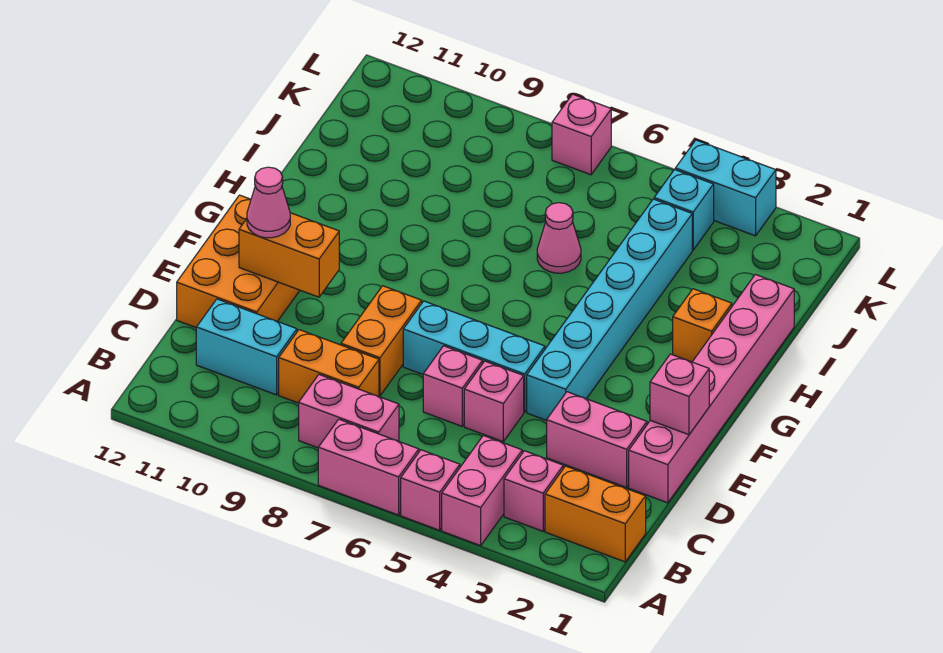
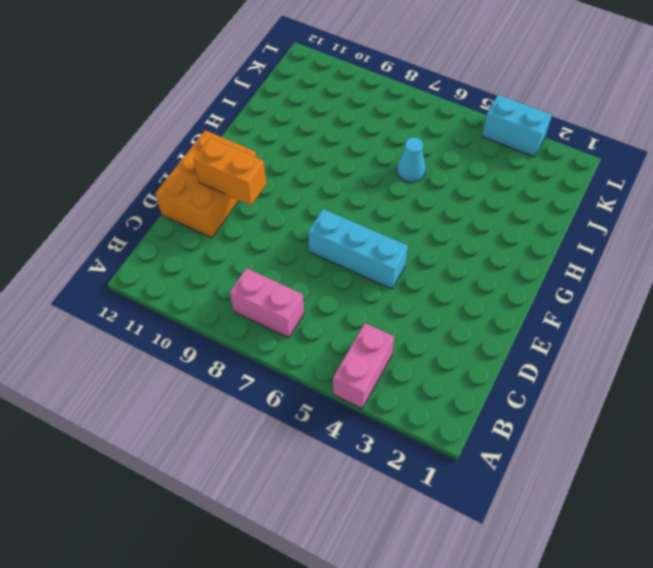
cyan cone I6 level 1 -> pink cone I6 level 1
none -> pink brick A5 level 1
none -> pink brick A6:A7 level 1
none -> orange brick B1:B2 level 1

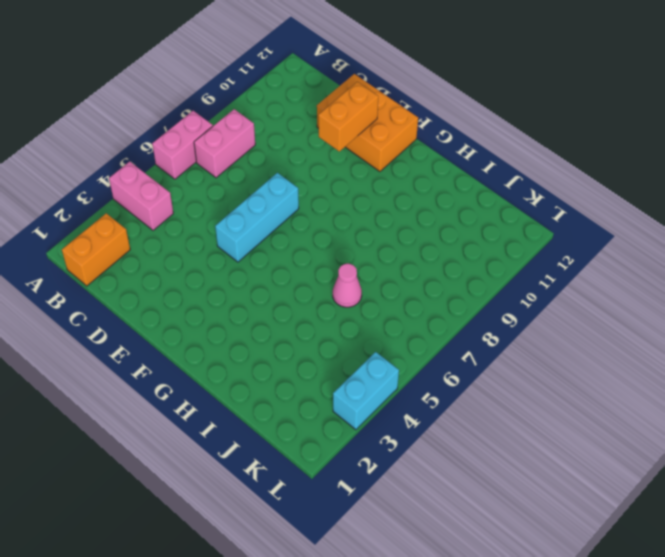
none -> pink brick A5 level 1
none -> pink brick B3 level 1
none -> orange brick C8:C9 level 1

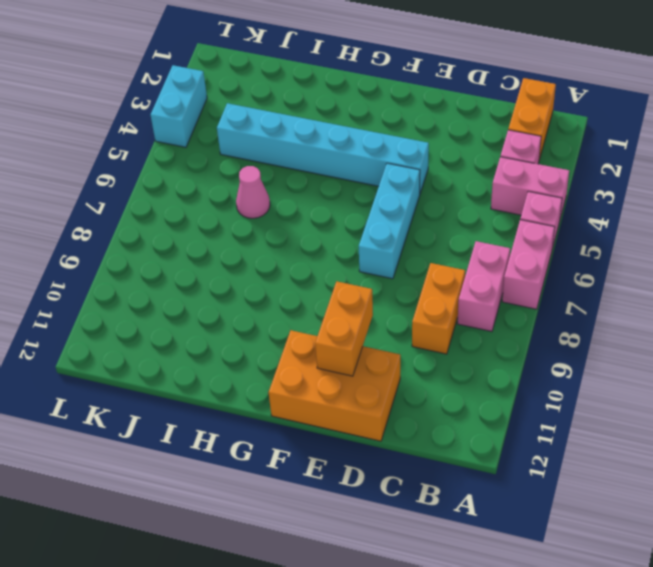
none -> cyan brick C10:C11 level 1
none -> pink brick D1:I1 level 1
none -> pink brick D2:D3 level 1

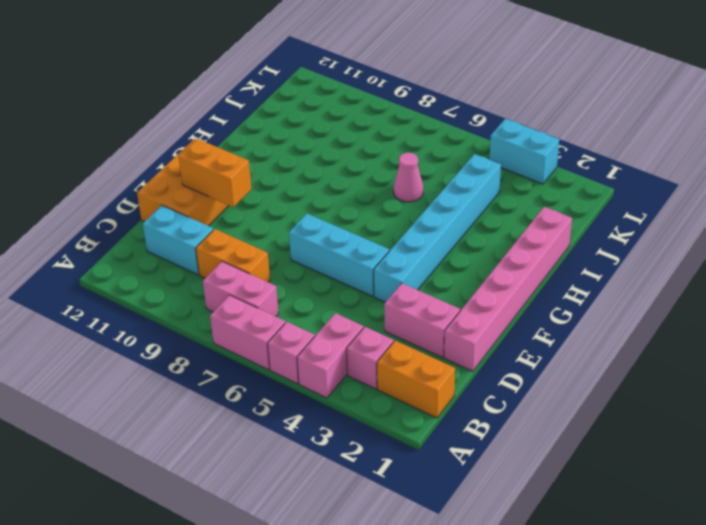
none -> pink brick D5 level 1
none -> pink brick D6 level 1
none -> orange brick D8:E8 level 1

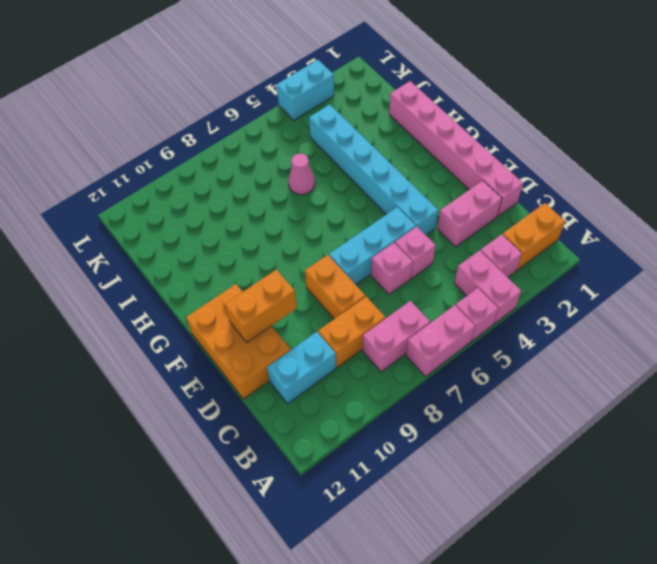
none -> orange brick H2 level 1
none -> cyan brick K4 level 1
none -> pink brick L7 level 1

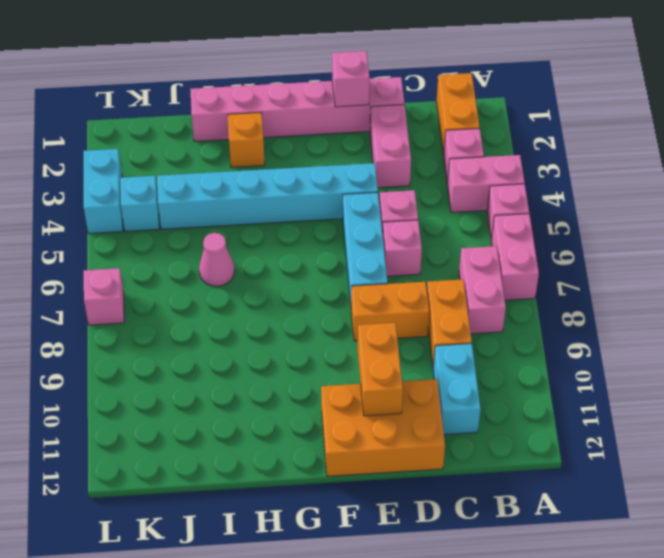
none -> pink cone E11 level 3

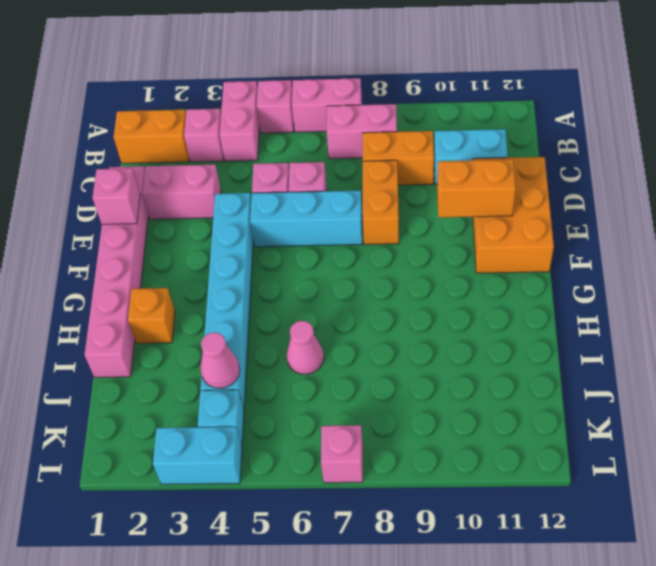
pink cone J4 level 2 -> pink cone E11 level 3

